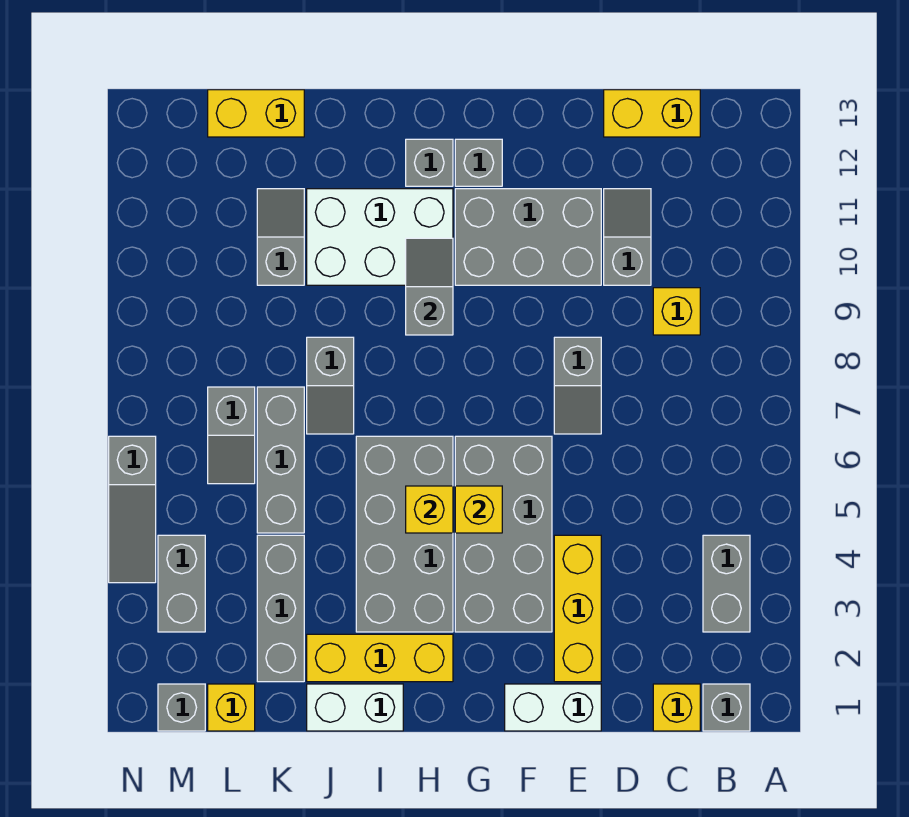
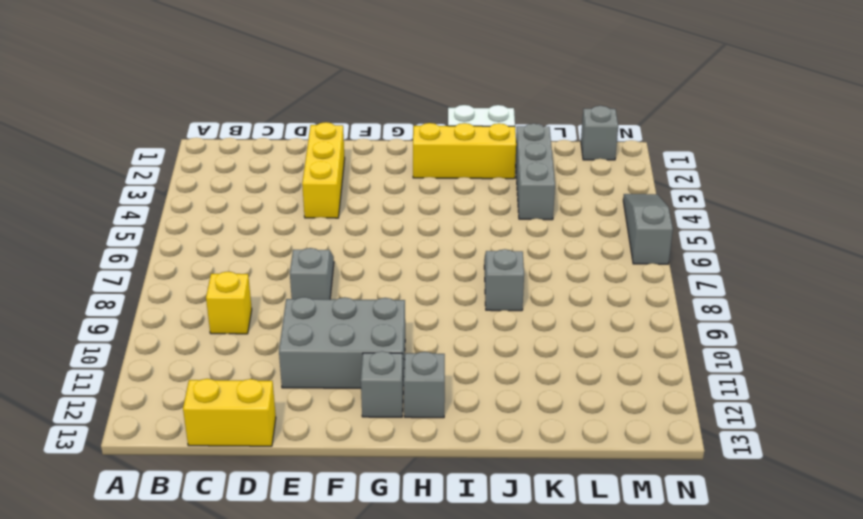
none -> grey brick B1 level 1
none -> grey brick B3:B4 level 1
none -> yellow brick C1 level 1
none -> grey slope D10:D11 level 1 top 10

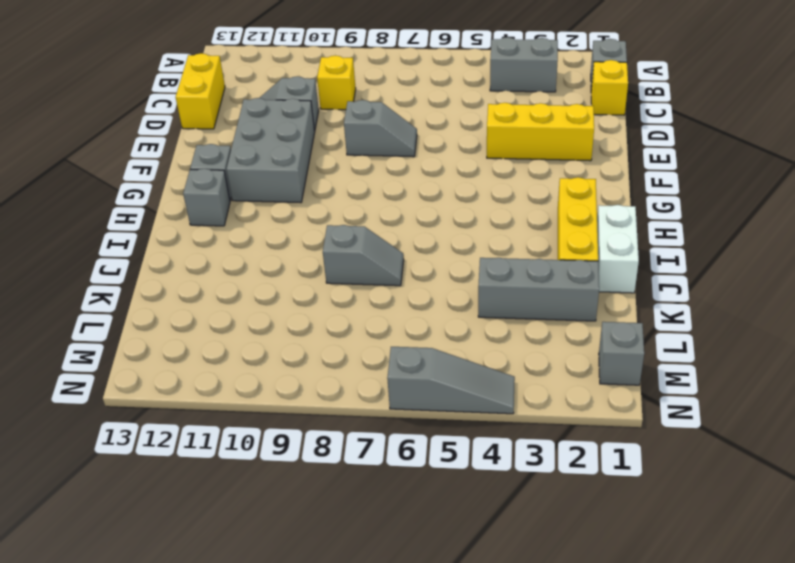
none -> white brick E1:F1 level 1
none -> grey brick F3:G6 level 1
none -> grey brick H3:I6 level 1
none -> white brick H10:J11 level 1

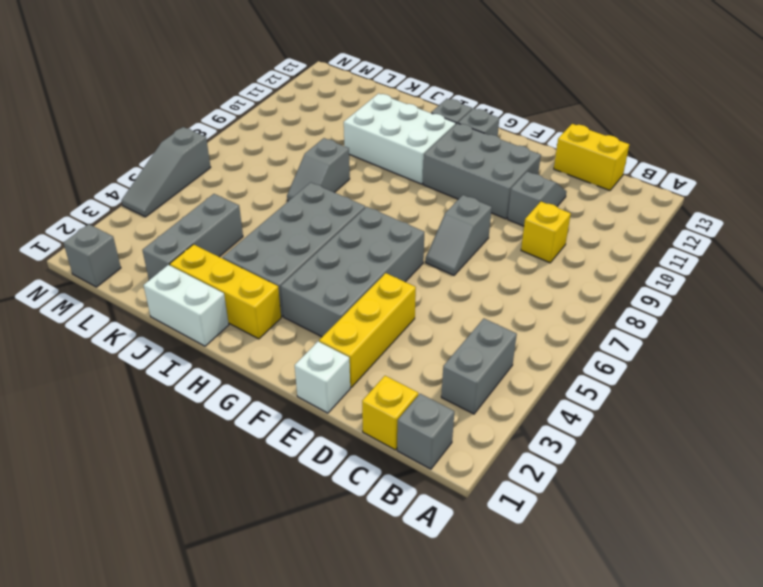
white brick E1 level 1 -> white brick E1:F1 level 1
none -> grey brick K5:K7 level 1
none -> grey slope K10:K11 level 1 top 10
none -> yellow brick K13:L13 level 1
none -> yellow brick L1 level 1

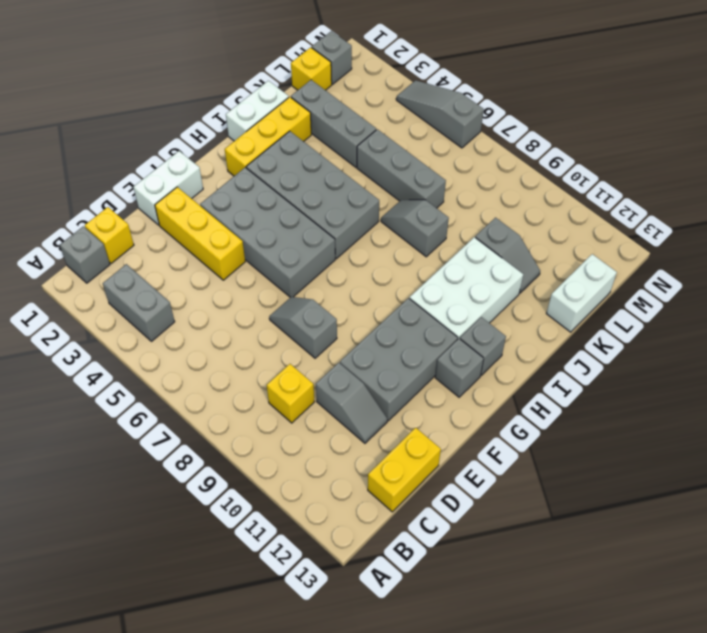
white brick K13:L13 level 1 -> yellow brick K13:L13 level 1
none -> grey slope L6:L7 level 1 top 7
none -> grey brick M3:M4 level 1
none -> yellow brick G5 level 2
none -> yellow brick H5 level 2

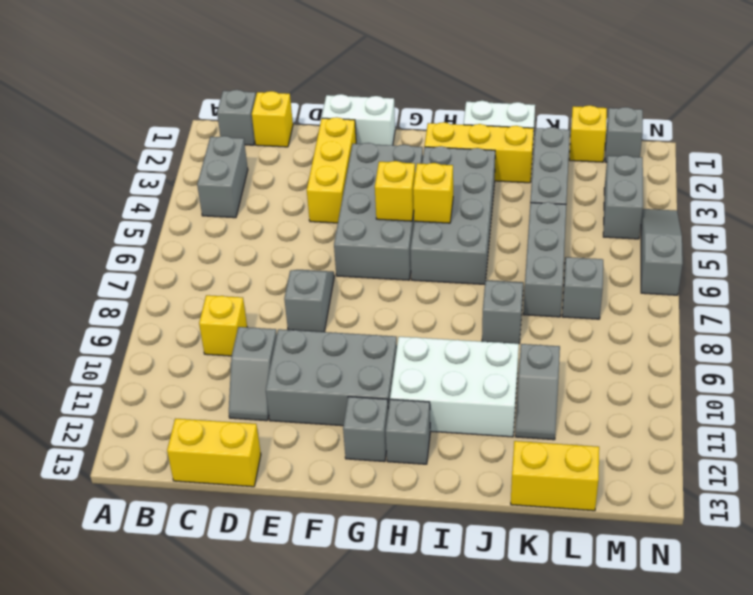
none -> grey slope H9:H10 level 2 top 9

